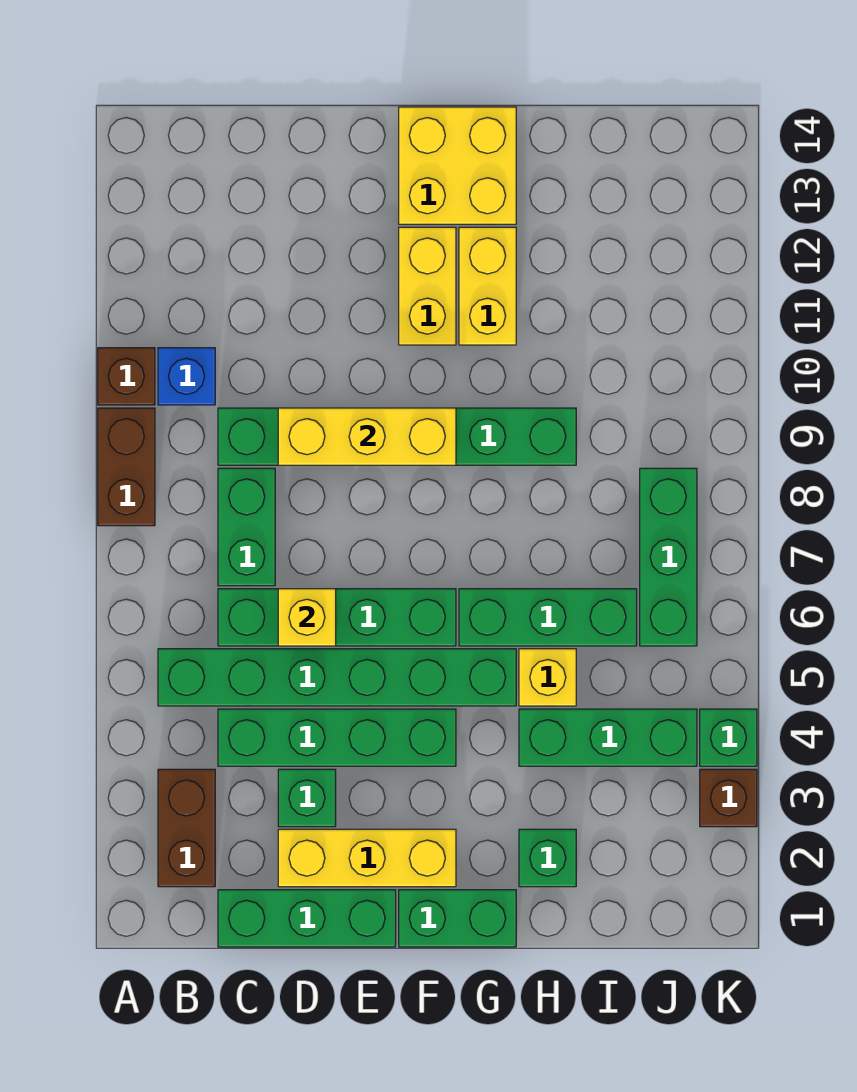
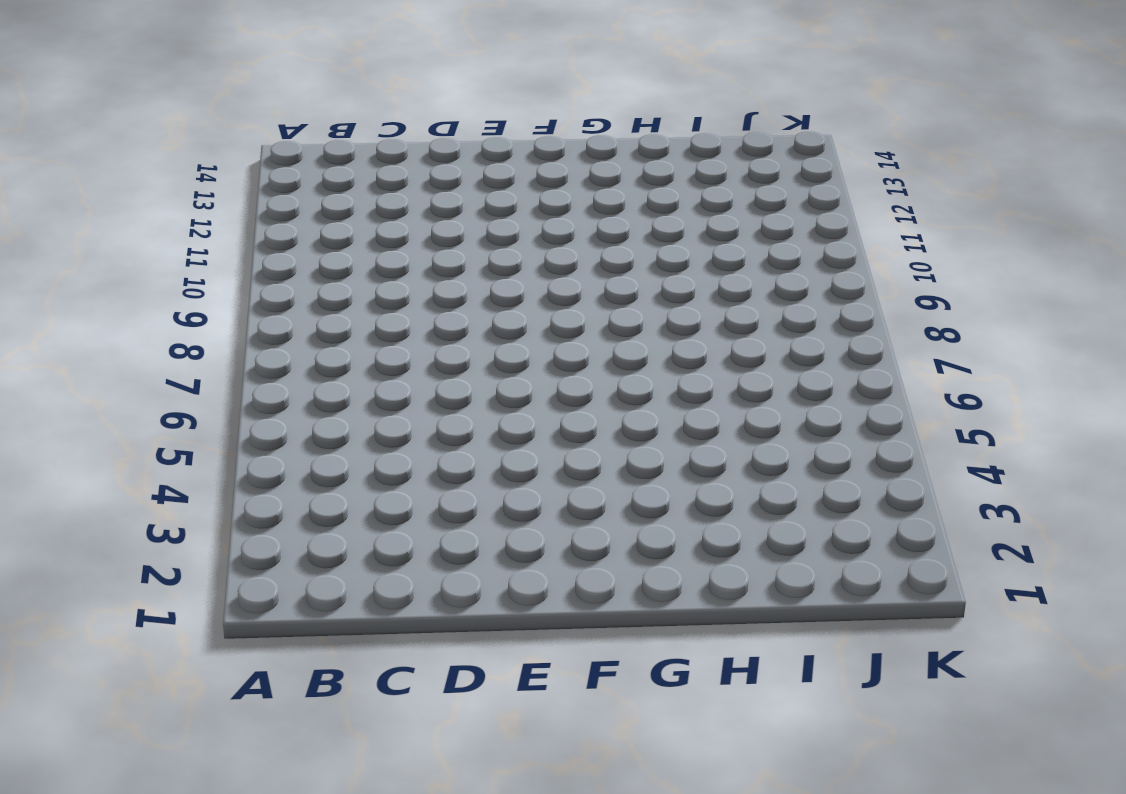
none -> brown brick A8:A9 level 1
none -> brown brick A10 level 1
none -> brown brick B2:B3 level 1

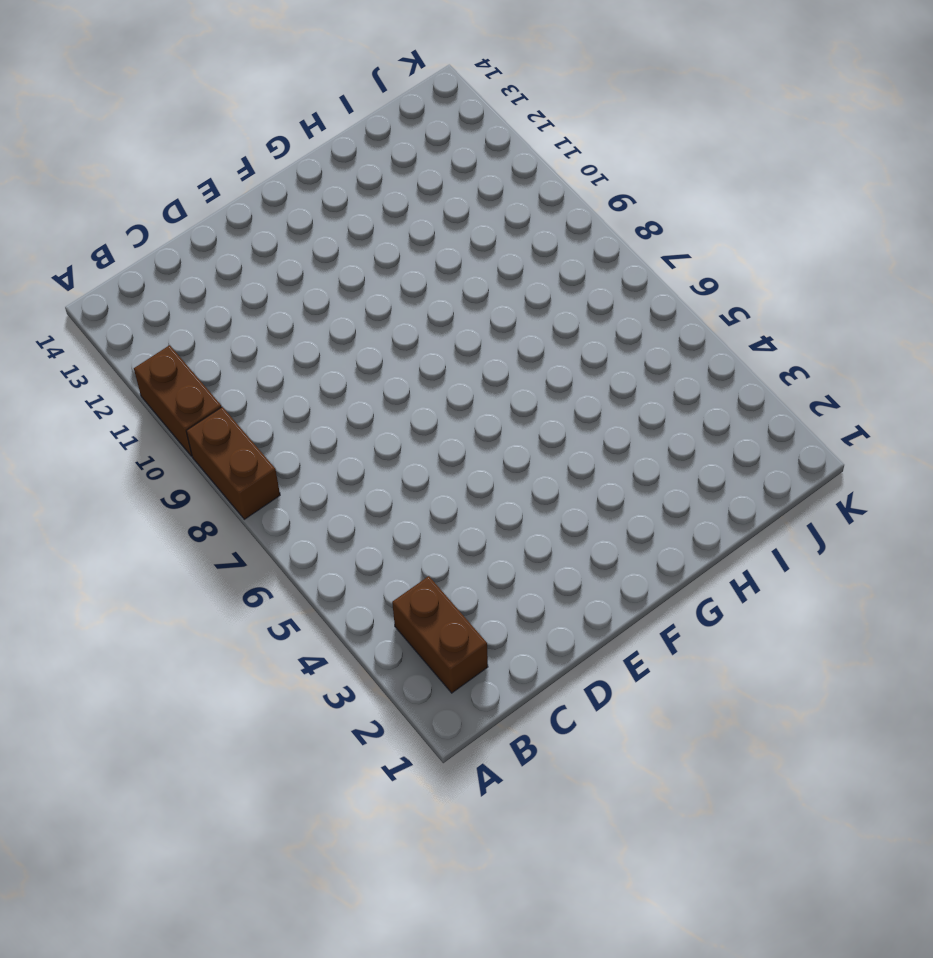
brown brick A10:A11 level 1 -> brown brick A10 level 1
none -> green brick B5:G5 level 1
none -> blue brick B10 level 1
none -> green brick C1:E1 level 1

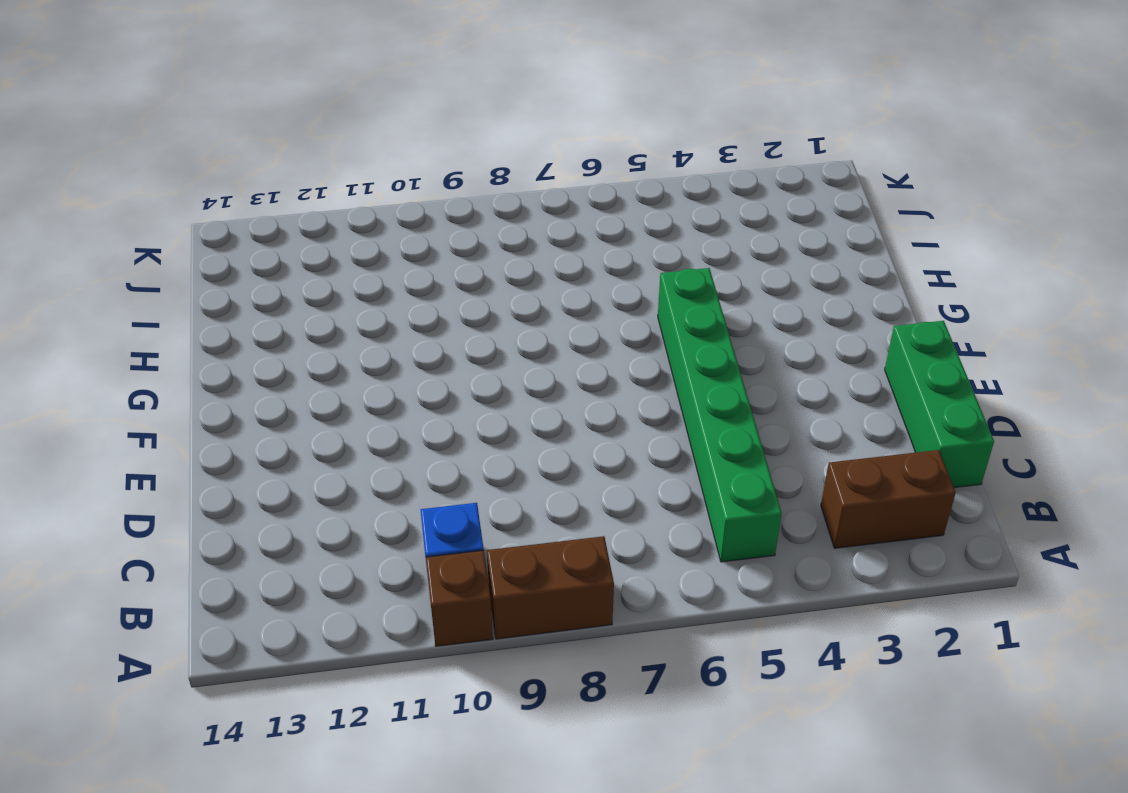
none -> green brick C4:F4 level 1
none -> green brick C6:F6 level 1
none -> green brick C7:C8 level 1

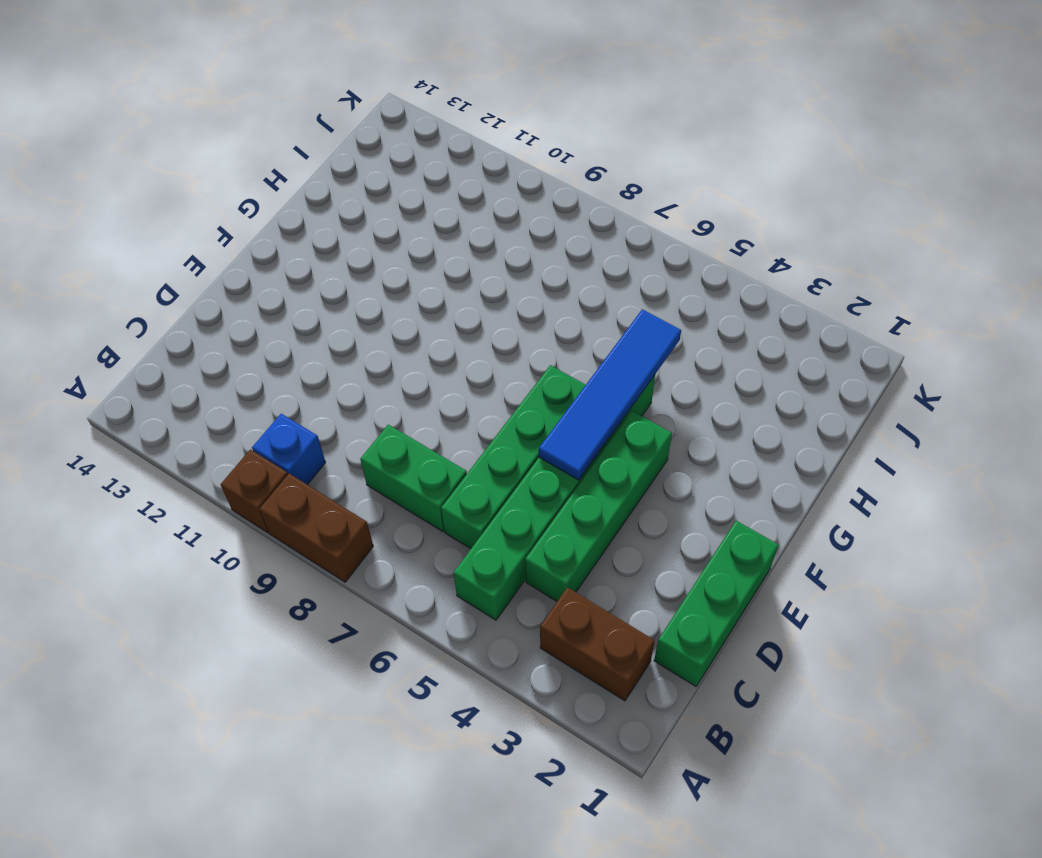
blue tile E5:H5 level 2 -> none
none -> green brick C9:H9 level 1
none -> yellow brick D2:F2 level 1
none -> green brick D3 level 1

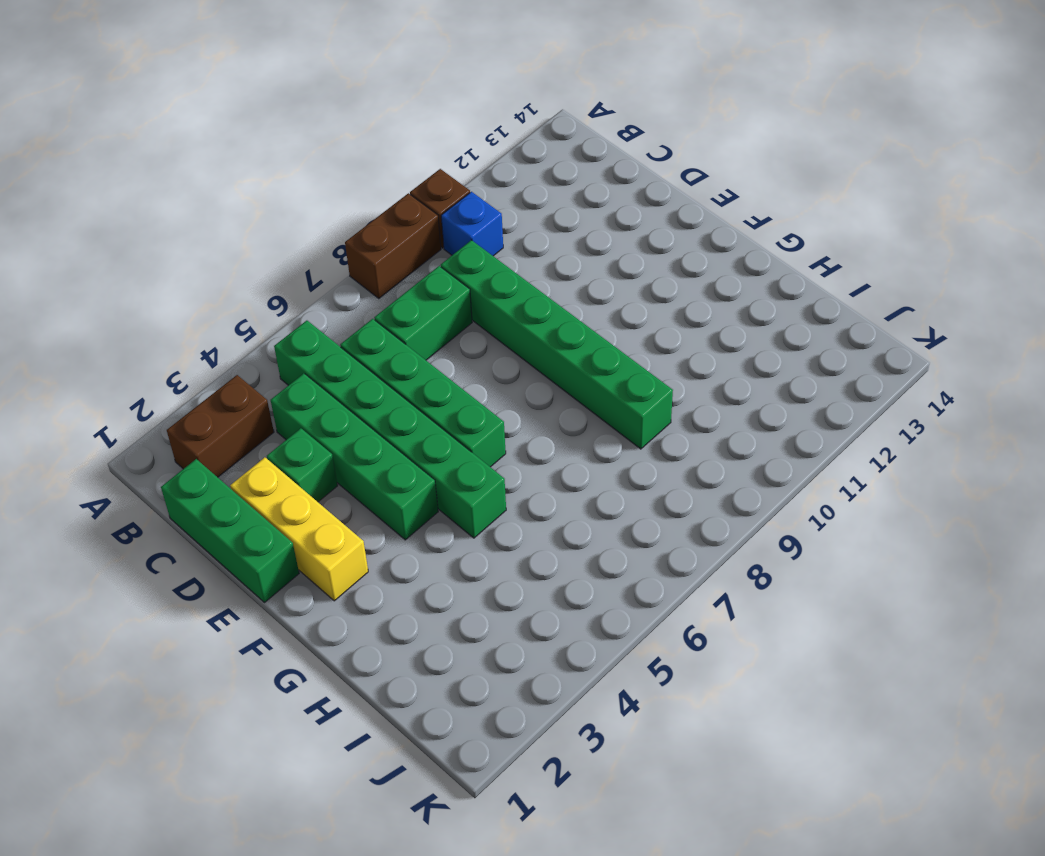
none -> green brick F1:G1 level 1
none -> yellow brick F11:F12 level 1
none -> yellow brick F13:G14 level 1

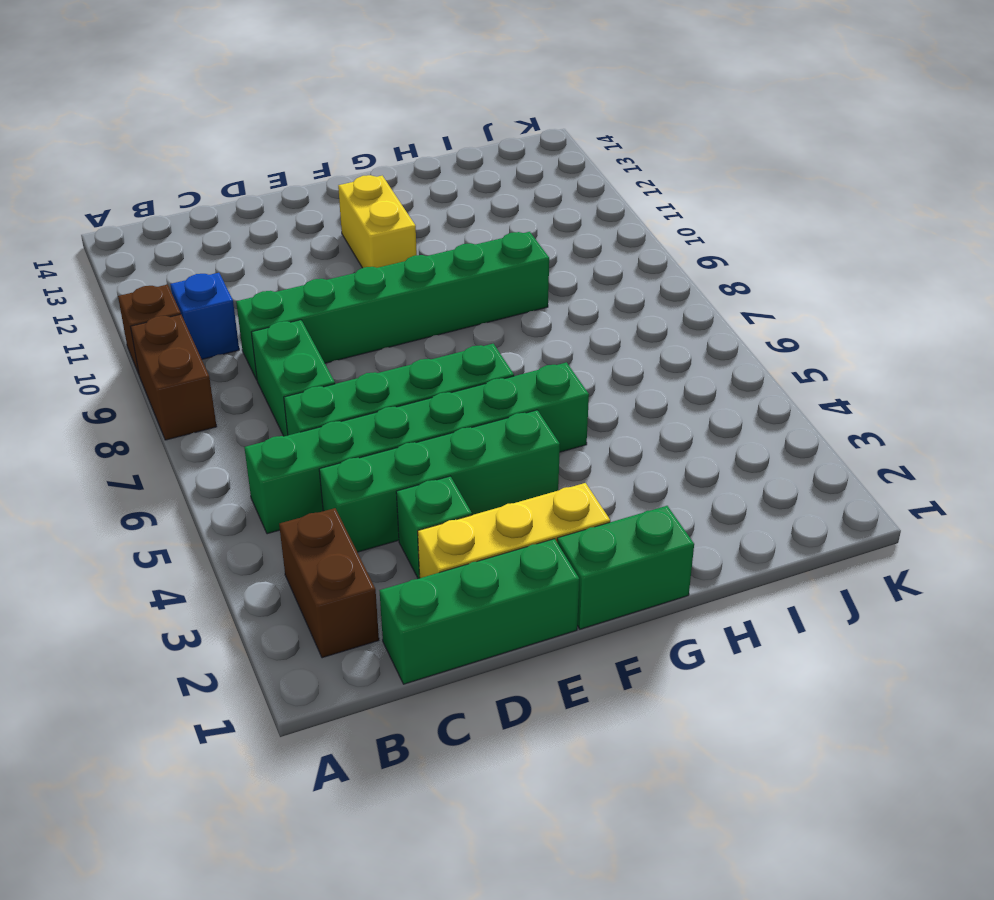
none -> yellow brick F13:G14 level 1
none -> green brick G6:I6 level 1
none -> yellow brick G11:G12 level 1

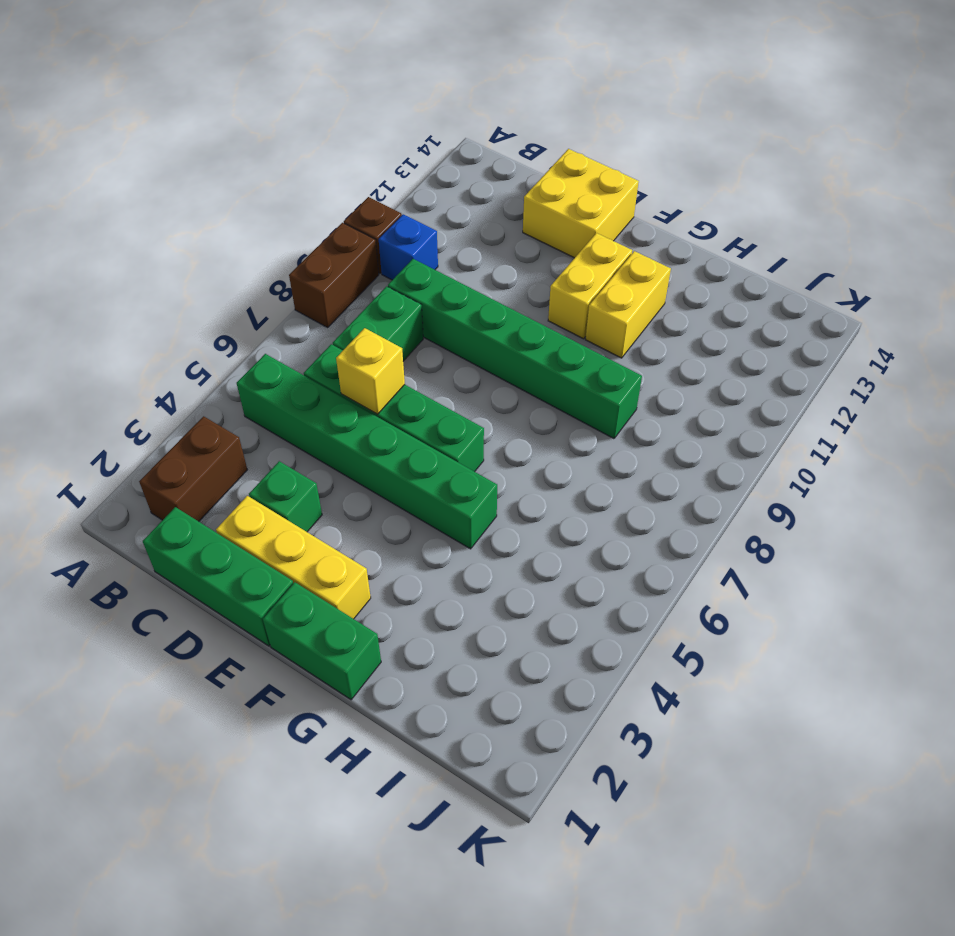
yellow brick D13:E14 level 1 -> yellow brick F13:G14 level 1
none -> green brick C4:F4 level 1
none -> green brick G6:I6 level 1
none -> green brick H2 level 1

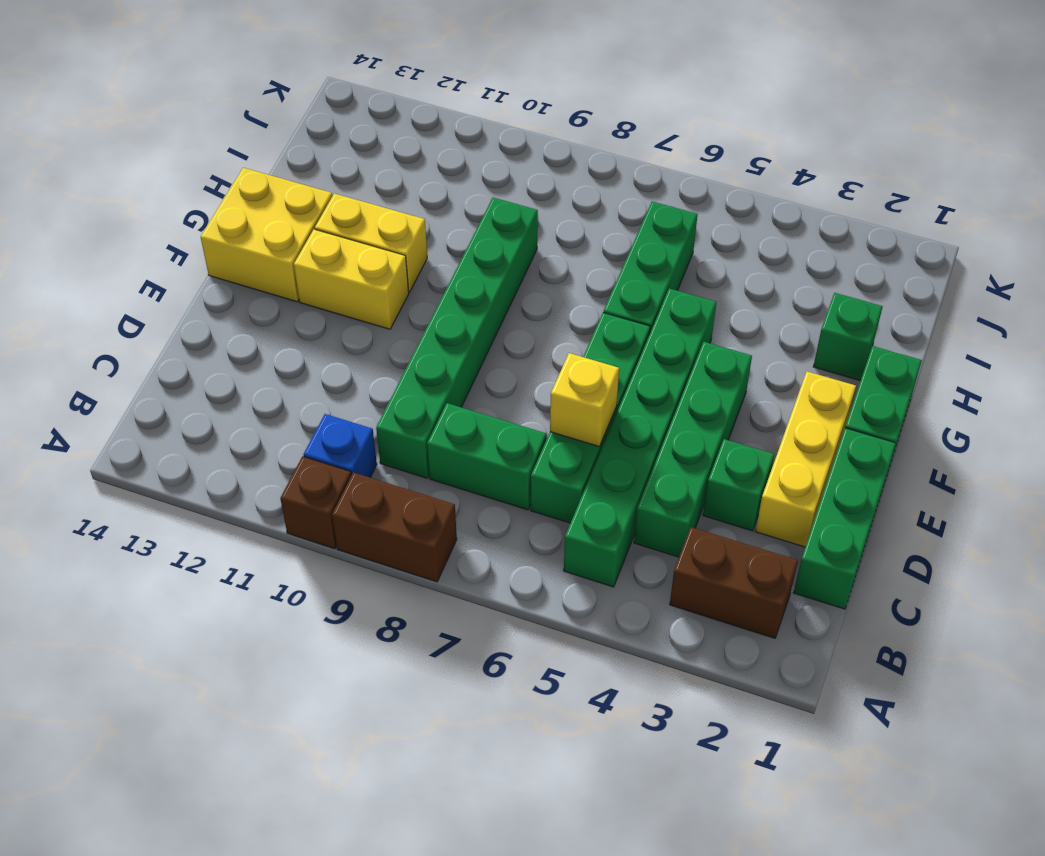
none -> green brick H4:J4 level 1
none -> yellow brick H5 level 1
none -> green brick J6:J8 level 1

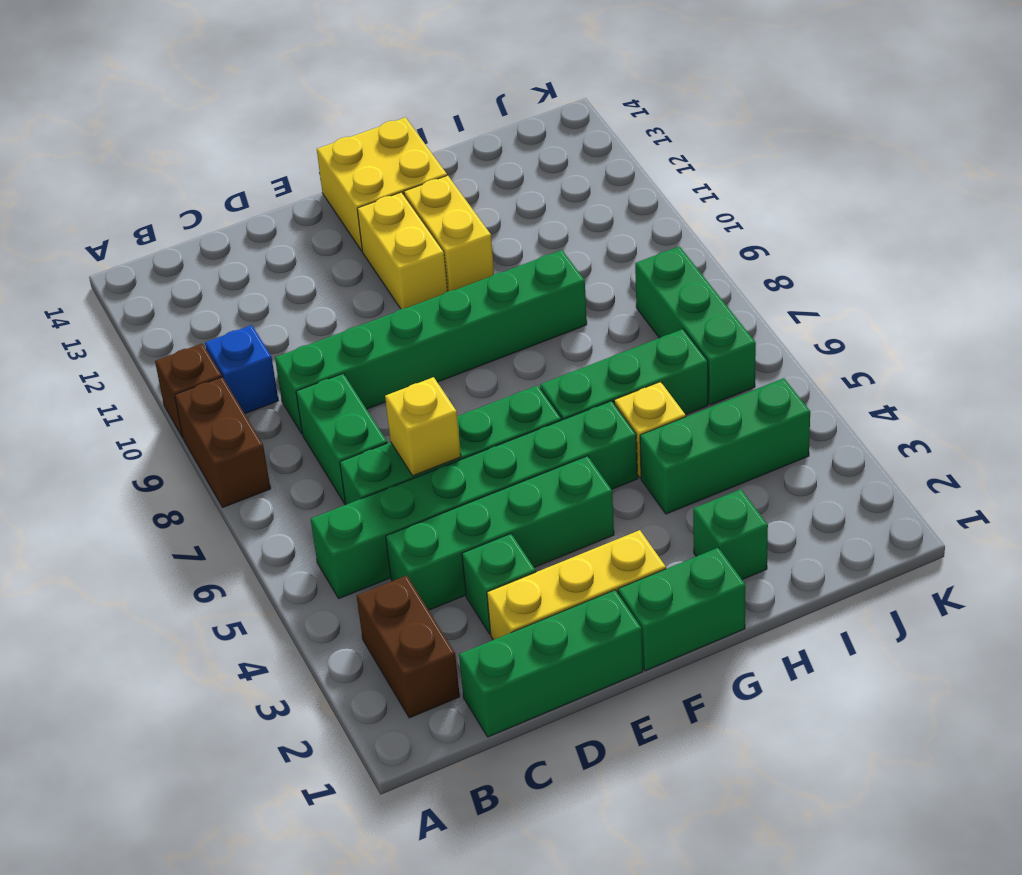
none -> brown brick K3 level 1
none -> green brick K4 level 1
none -> yellow brick D9:F9 level 2

